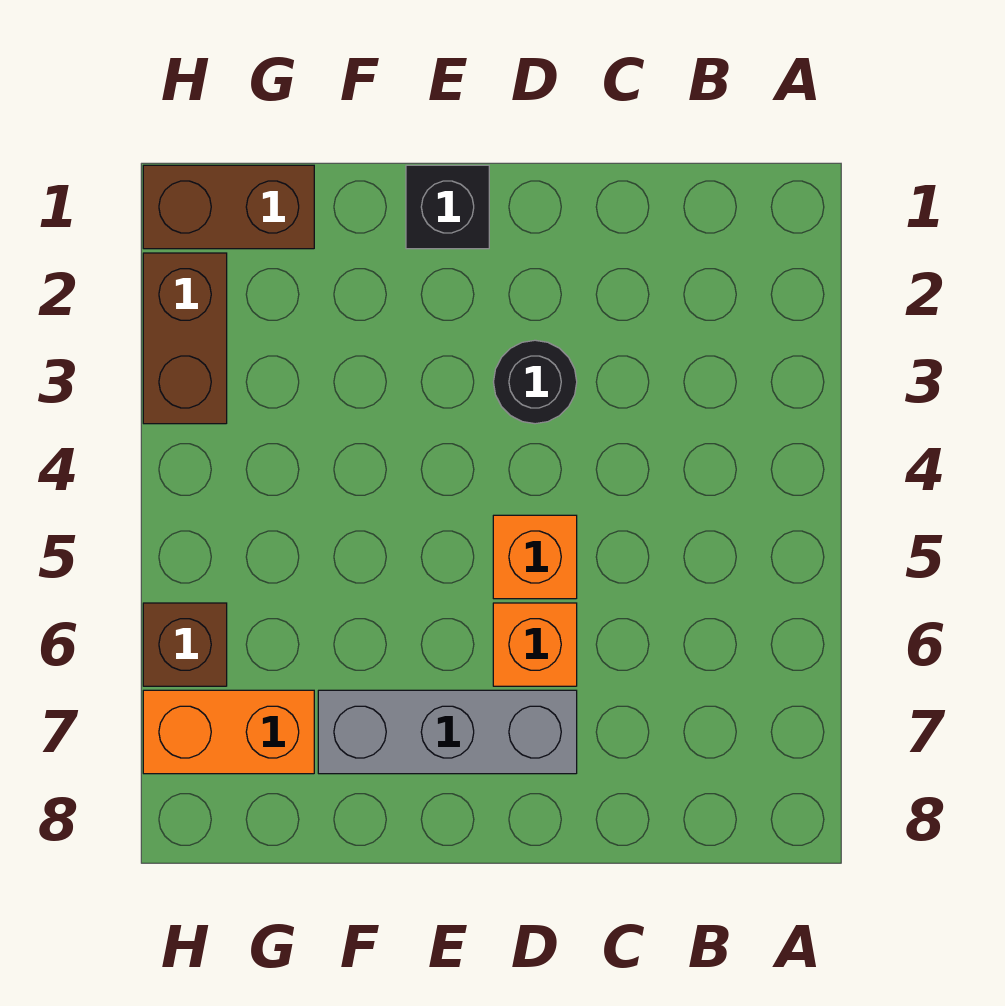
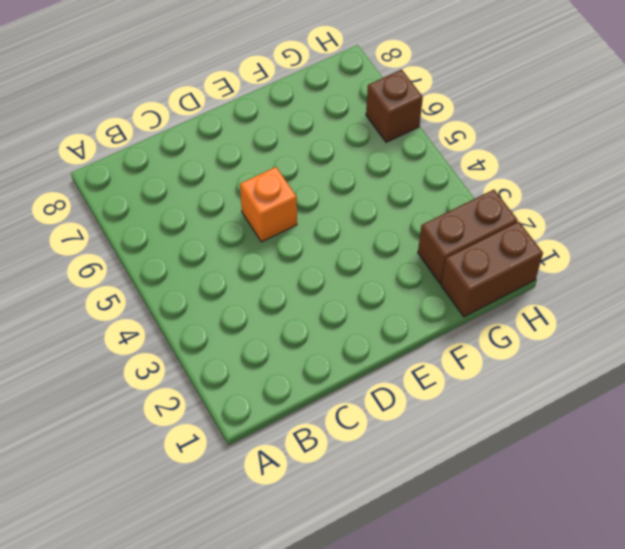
brown brick G2:H2 level 1 -> brown brick H2:H3 level 1
none -> black round brick D3 level 1
none -> orange brick D6 level 1

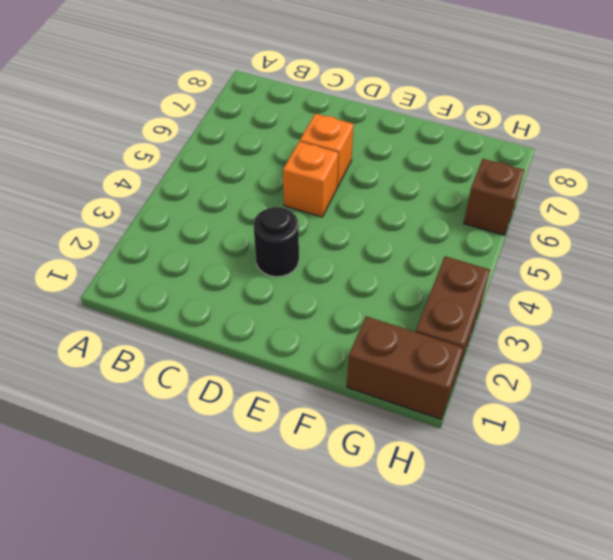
none -> grey brick D7:F7 level 1
none -> black brick E1 level 1

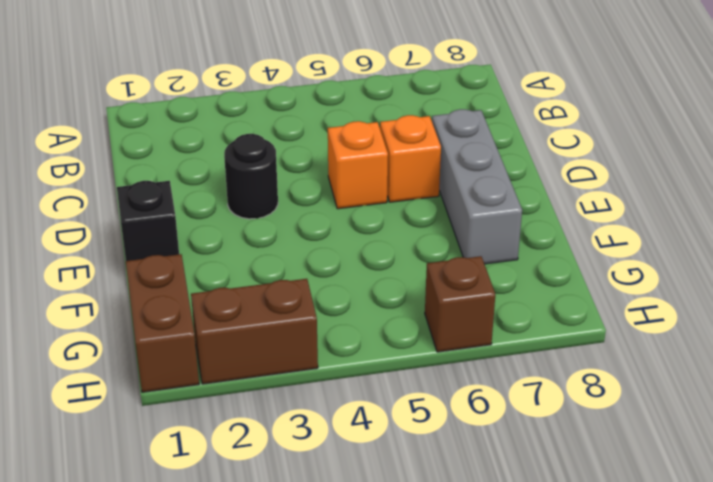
none -> orange brick G7:H7 level 1

